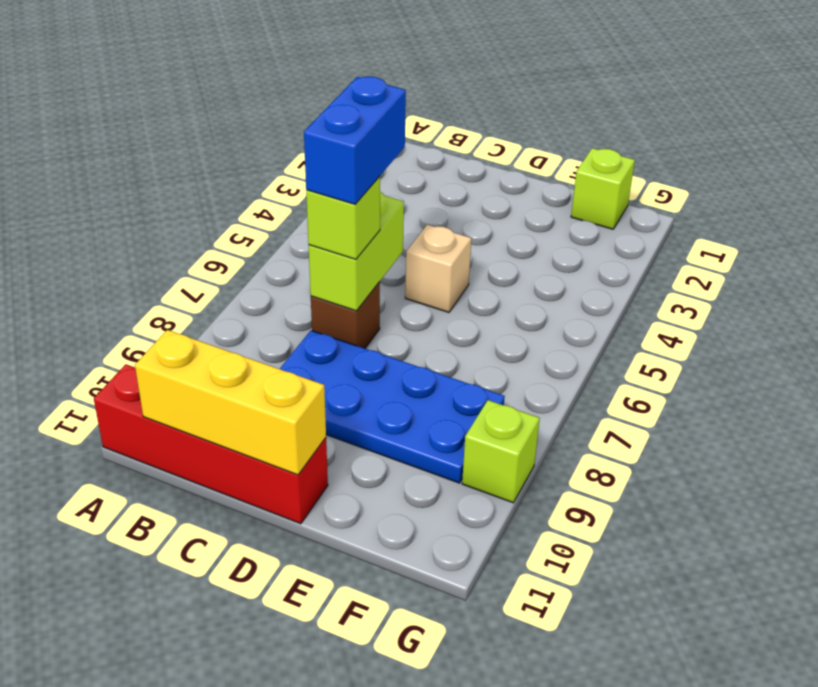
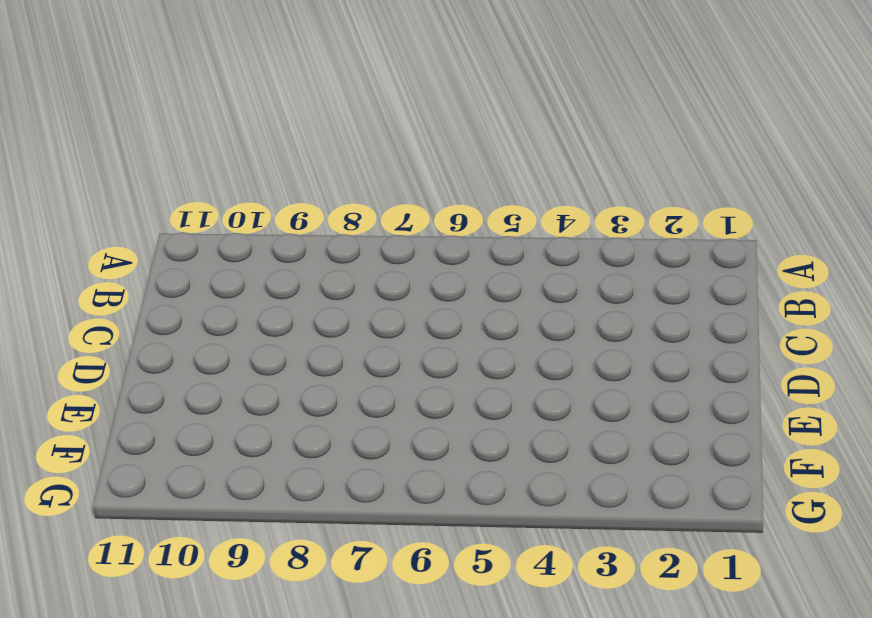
none -> red brick A11:D11 level 1
none -> brown brick C7 level 1

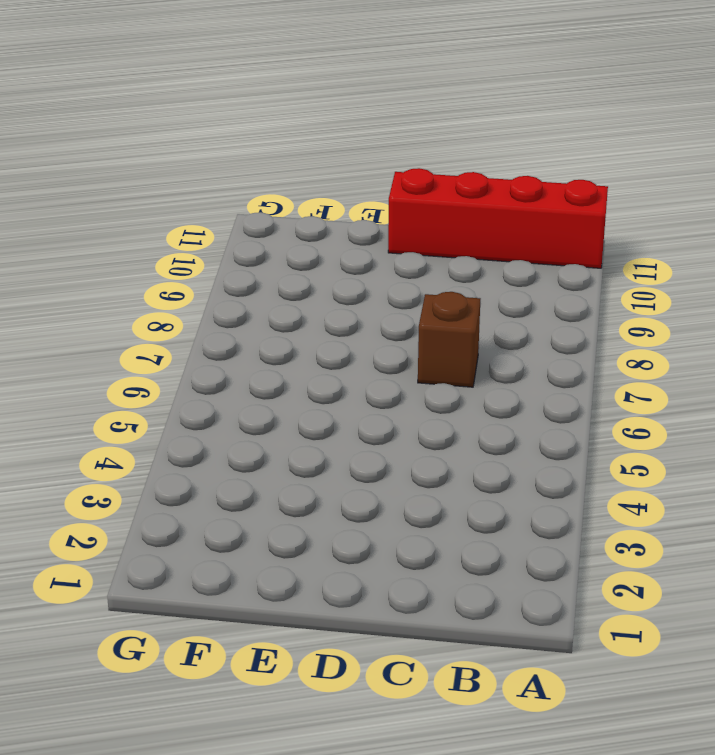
none -> blue plate C8:F9 level 1
none -> tan brick D5 level 1

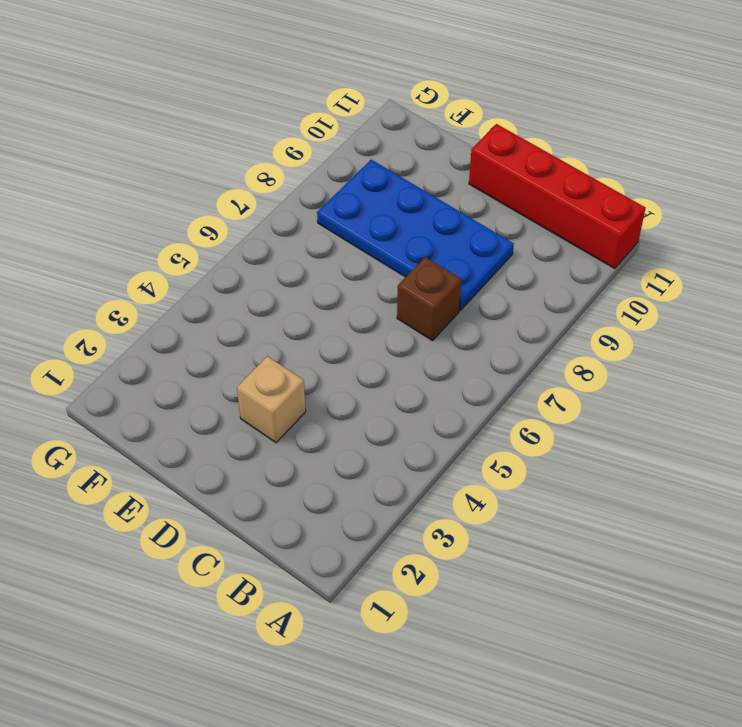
tan brick D3 level 1 -> tan brick D5 level 1
none -> lime brick F1 level 1
none -> lime brick G9 level 1

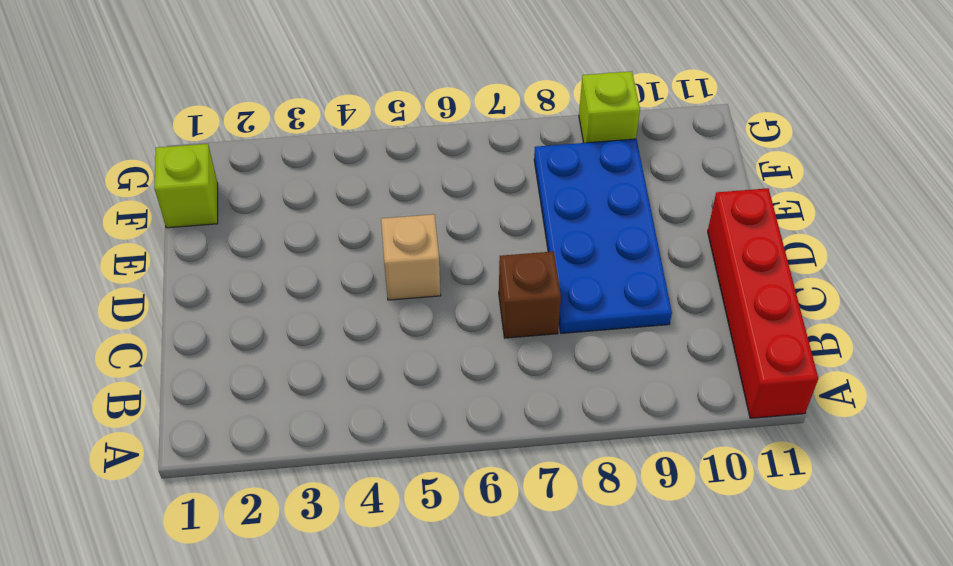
none -> yellow brick B11:D11 level 2
none -> lime brick C6:C7 level 2

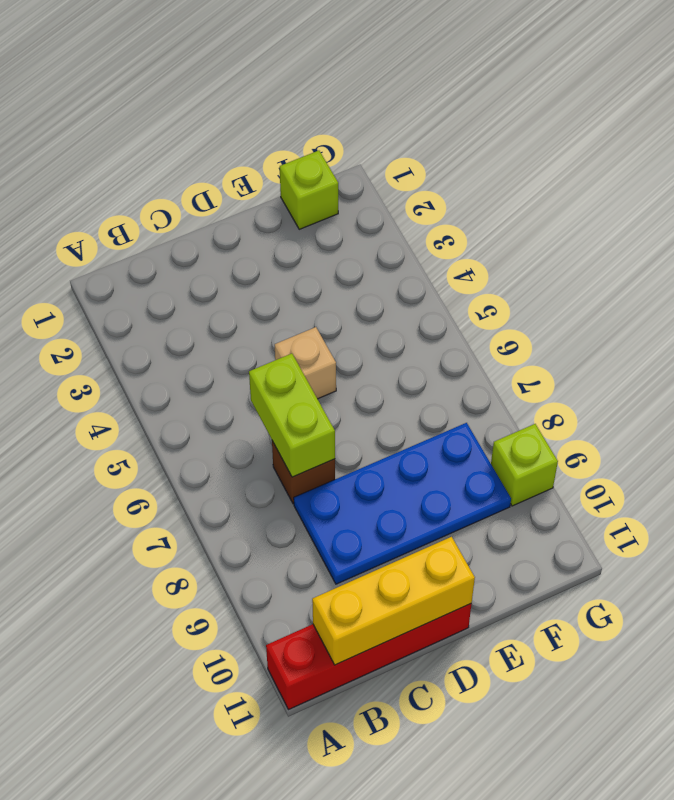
none -> lime brick C7 level 3
none -> blue brick C6:C7 level 4

